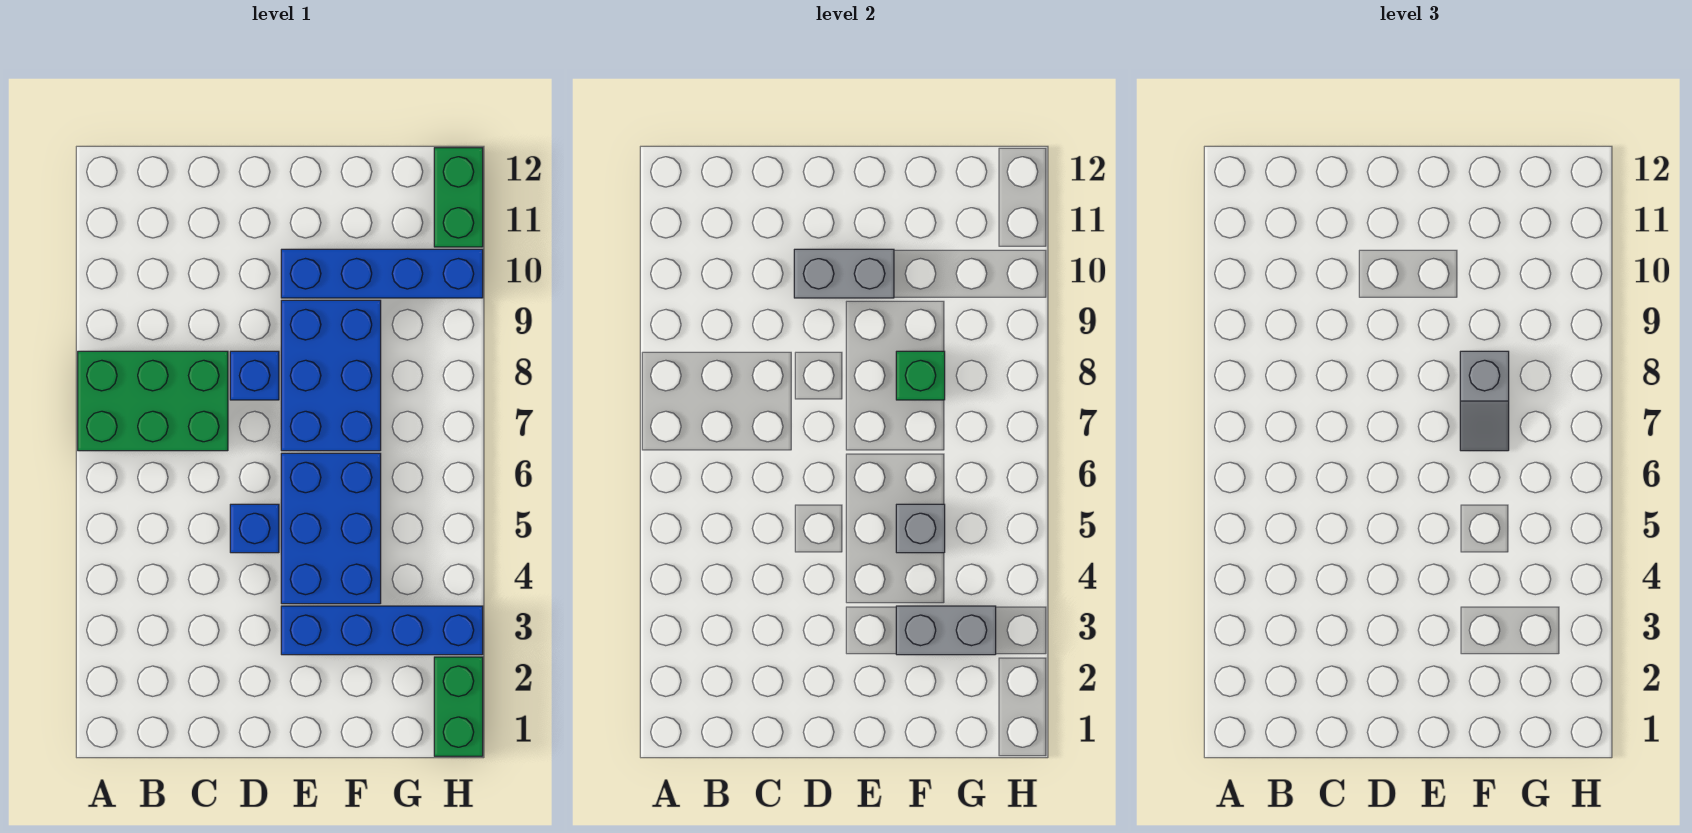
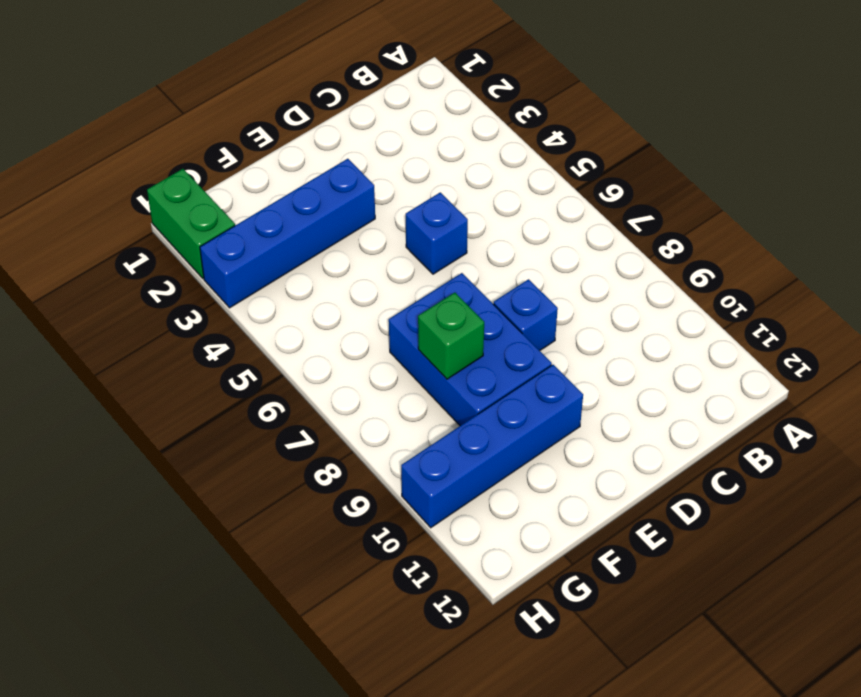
none -> green brick A7:C8 level 1
none -> blue brick E4:F6 level 1
none -> green brick H11:H12 level 1

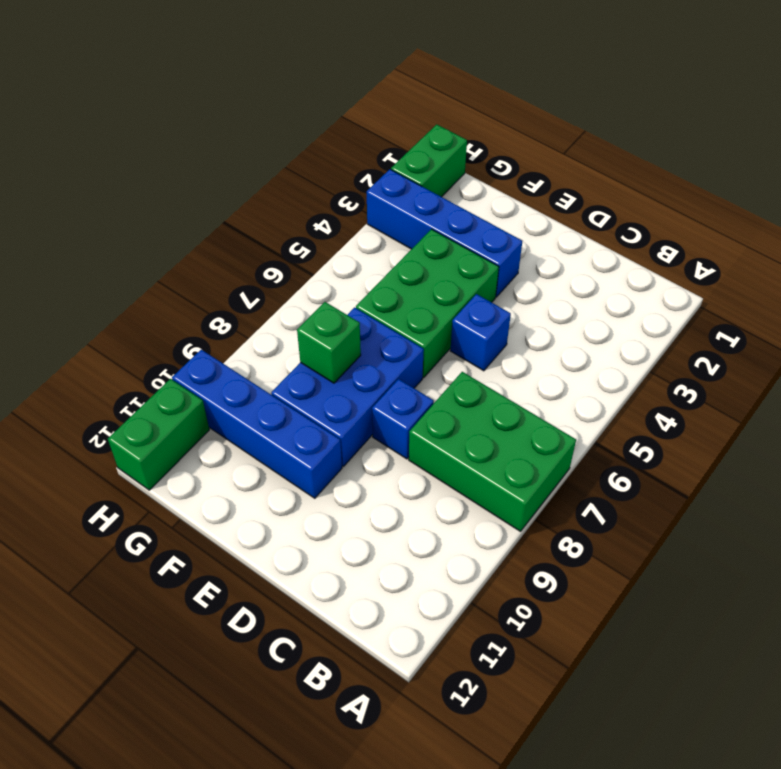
green brick E4:F6 level 1 -> blue brick E4:F6 level 1
none -> grey brick D10:E10 level 2
none -> grey brick F3:G3 level 2
none -> grey brick F5 level 2

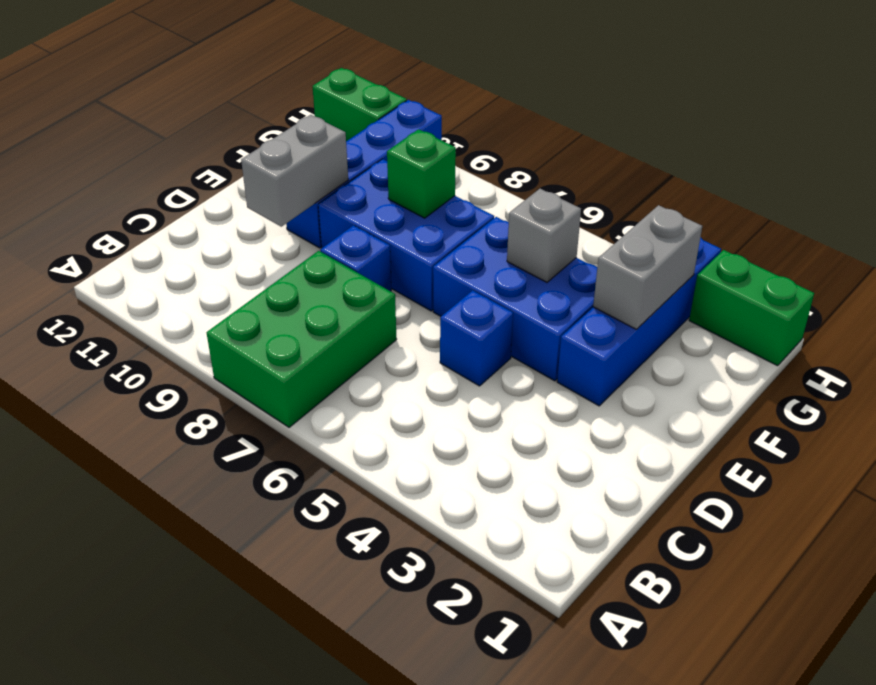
none -> grey slope F7:F8 level 3 top 8

